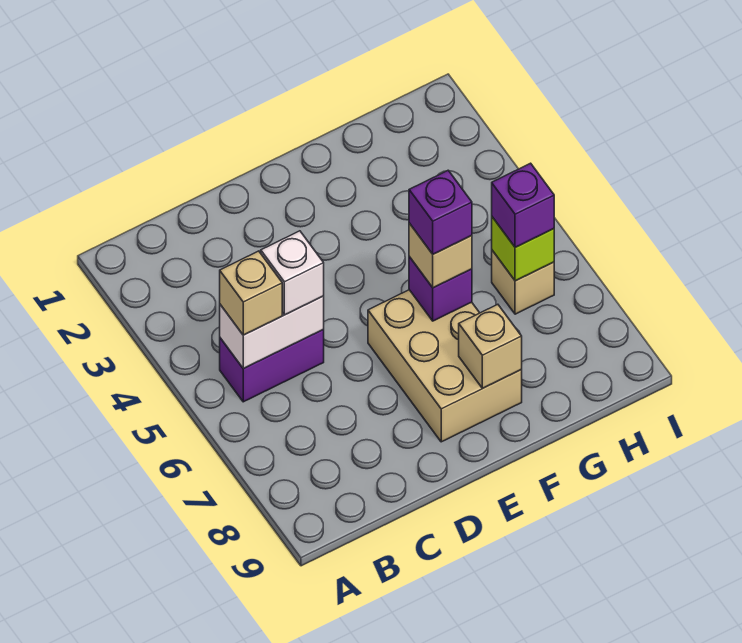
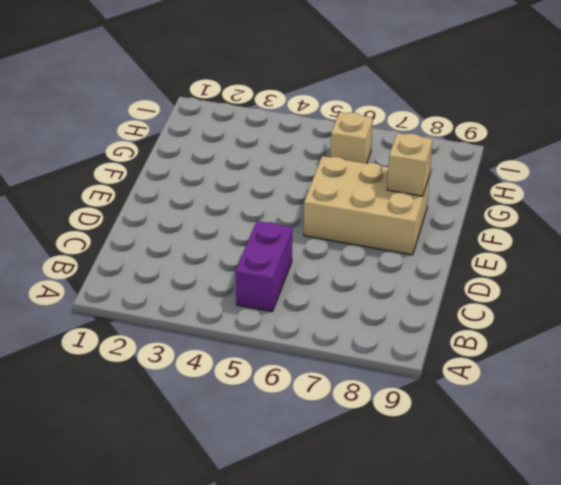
none -> white brick B5:C5 level 2
none -> purple brick F6 level 2
none -> lime brick H6 level 2

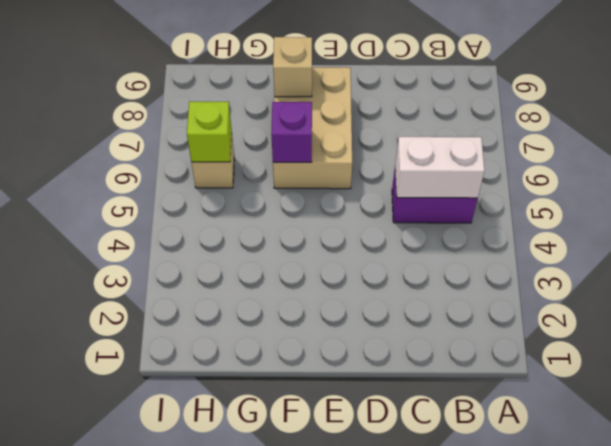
none -> tan brick B5 level 3
none -> white brick C5 level 3
none -> tan brick F6 level 3

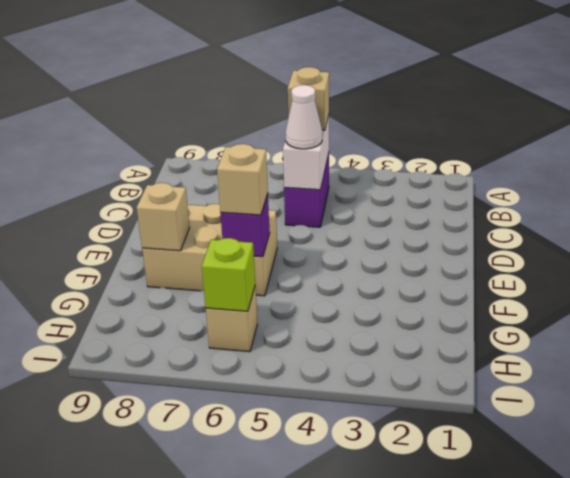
white cone C5 level 3 -> white brick C5 level 3
none -> purple brick H6 level 3
none -> purple brick F6 level 4

